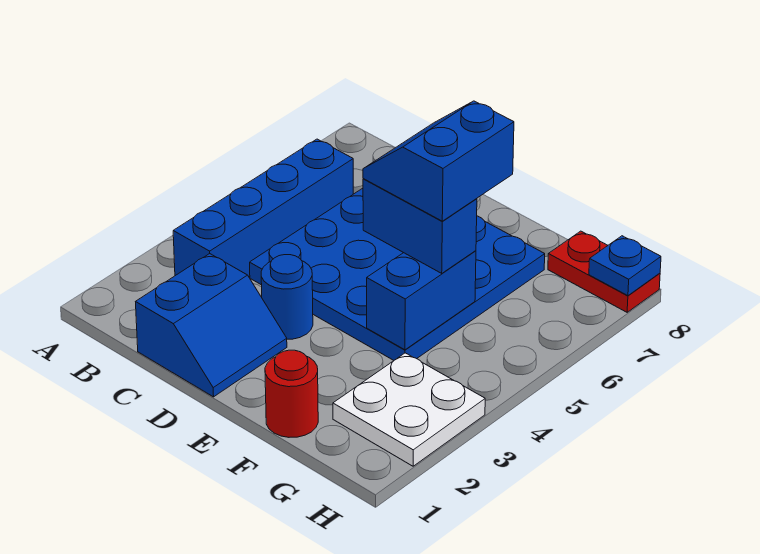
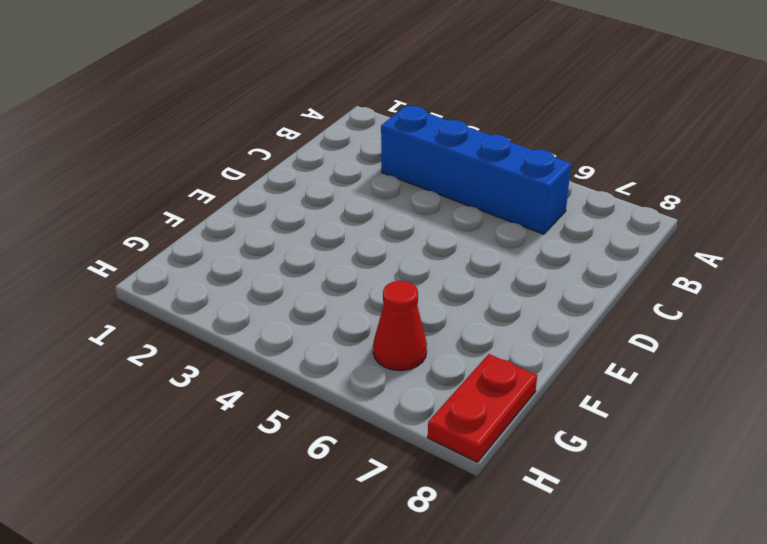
red cone G6 level 1 -> none
none -> blue slope C1:D2 level 1 top C
none -> blue plate C4:F7 level 1

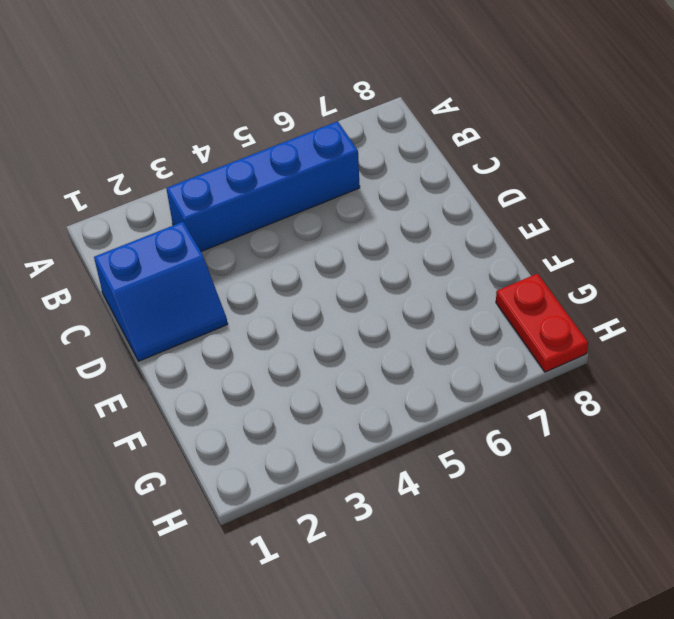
none -> blue plate C4:F7 level 1
none -> blue round brick D3 level 1

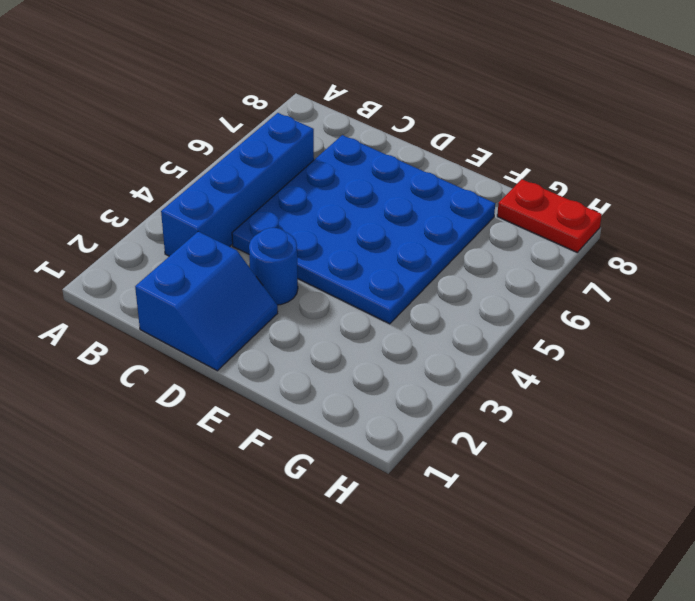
none -> red round brick F1 level 1
none -> white plate G2:H3 level 1

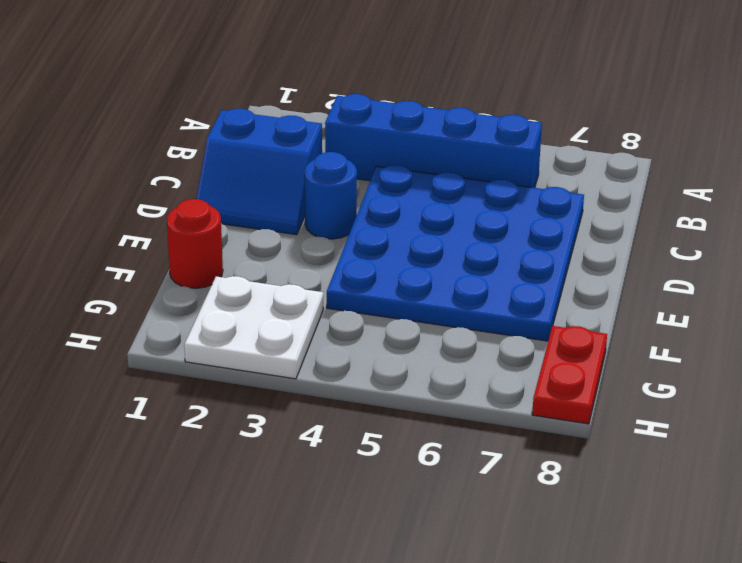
none -> blue brick F4:F5 level 2
none -> blue plate H8 level 2

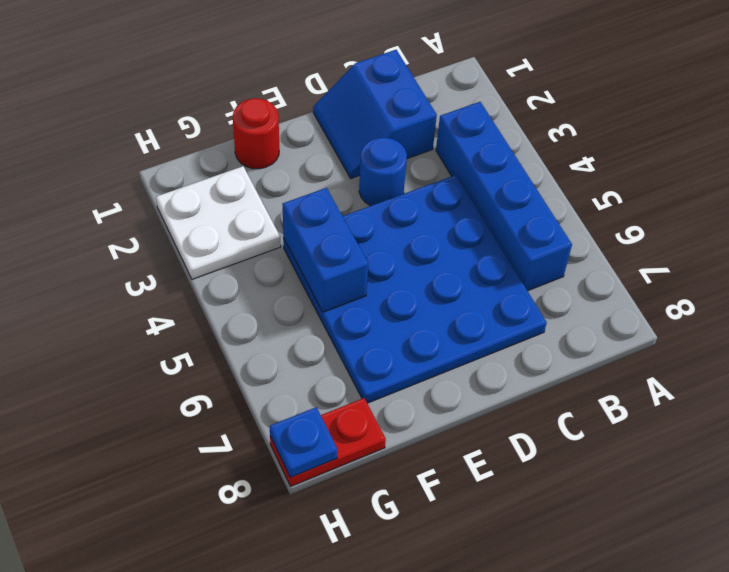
none -> blue brick E5:F5 level 3
none -> blue slope E5:F6 level 4 top F

